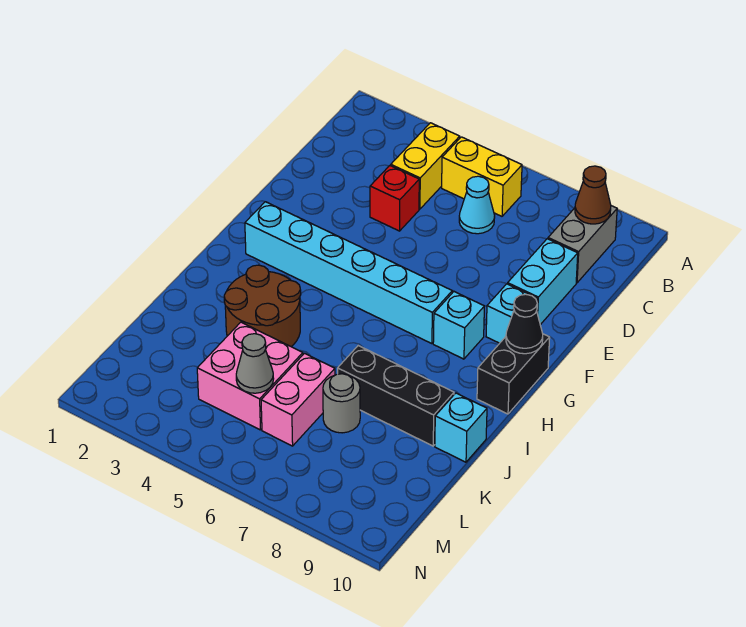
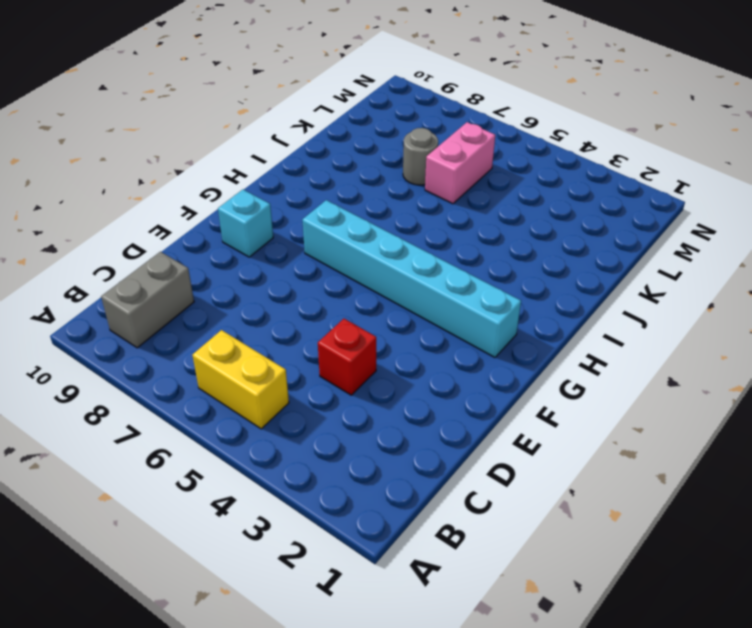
none -> yellow brick B4:C4 level 1
none -> cyan cone C6 level 1
none -> cyan brick D9:E9 level 1

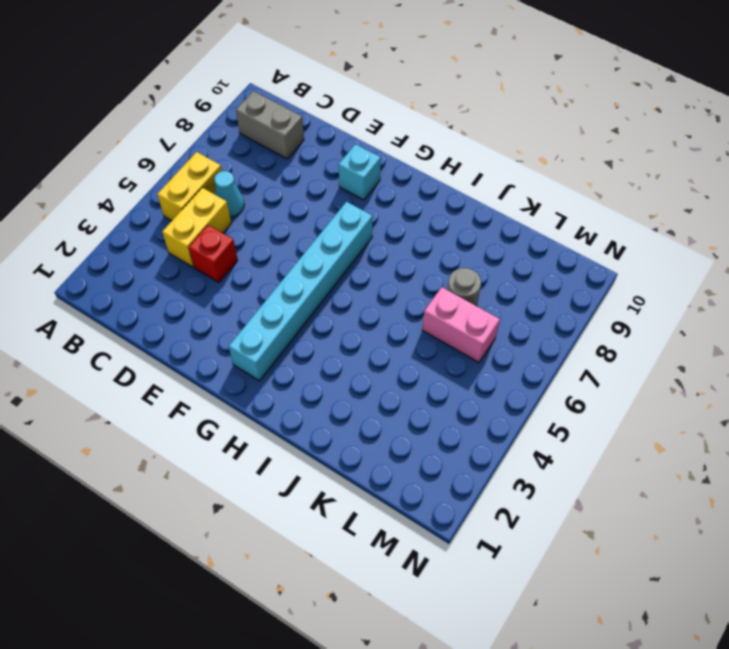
yellow brick C4:C5 level 1 -> yellow brick B4:C4 level 1
none -> cyan brick D9:E9 level 1
none -> cyan brick G8 level 1
none -> black brick G10:H10 level 1

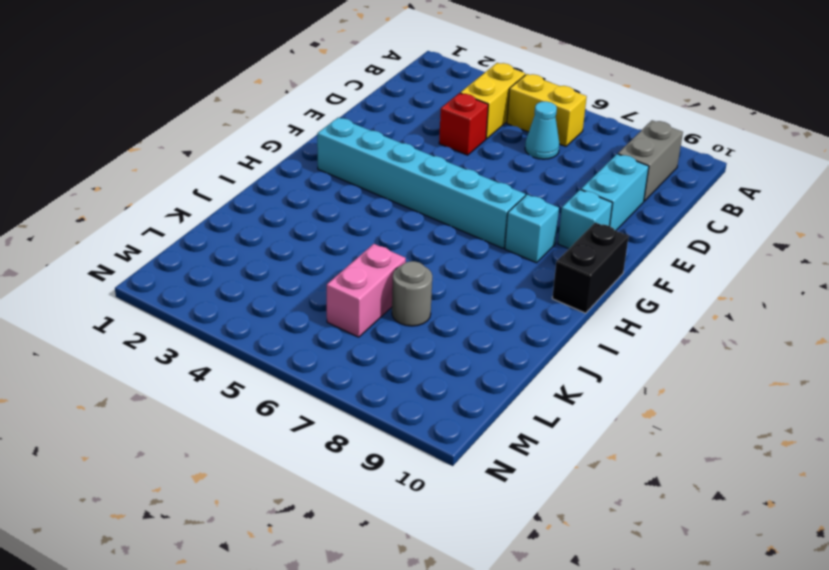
none -> brown round brick I3:J4 level 1
none -> black brick J7:J9 level 1
none -> cyan brick J10 level 1

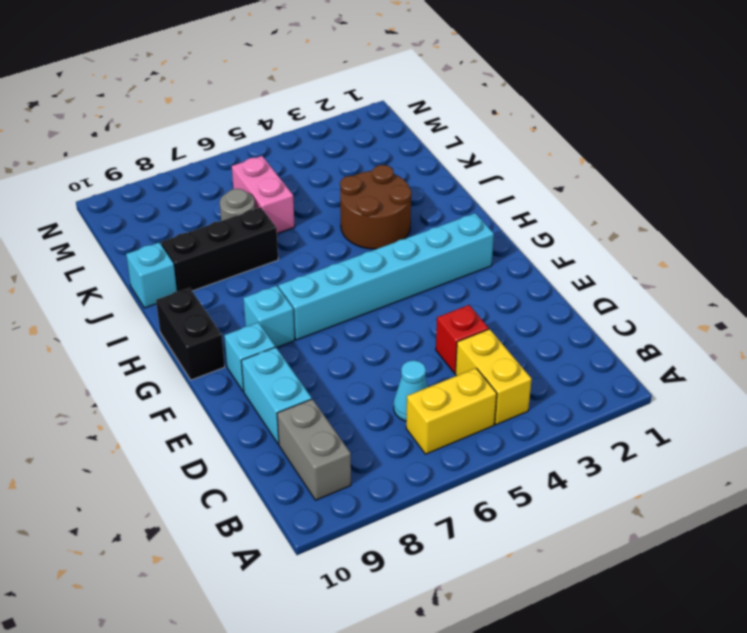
none -> pink brick K4:L5 level 1
none -> brown cone B9 level 2
none -> black cone G10 level 2

